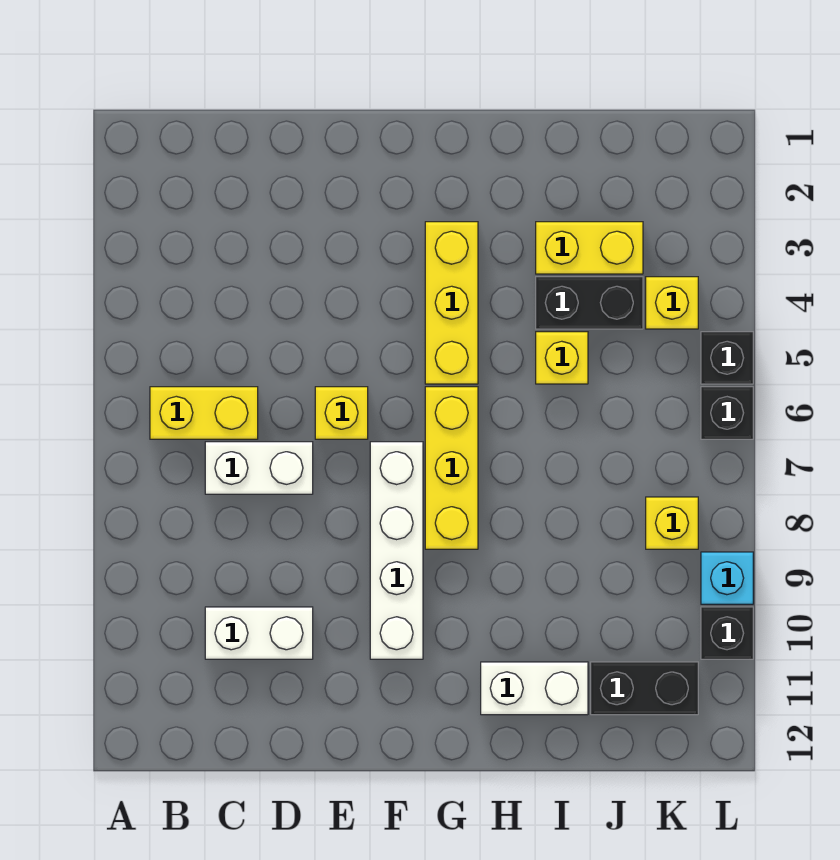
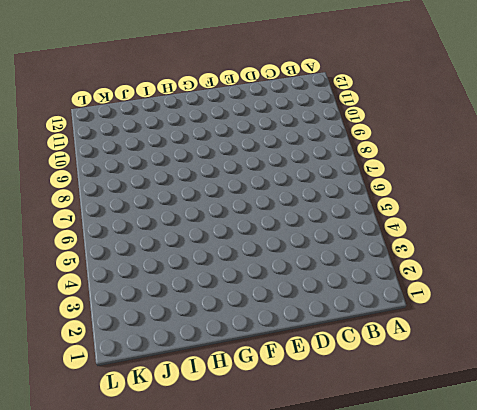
none -> yellow brick B6:C6 level 1
none -> white brick C7:D7 level 1
none -> white brick C10:D10 level 1

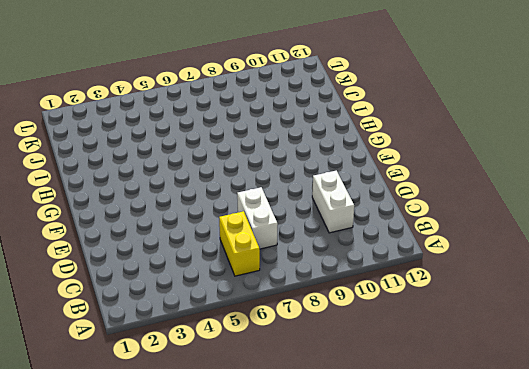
none -> yellow brick E6 level 1
none -> white brick F7:F10 level 1
none -> yellow brick G3:G5 level 1

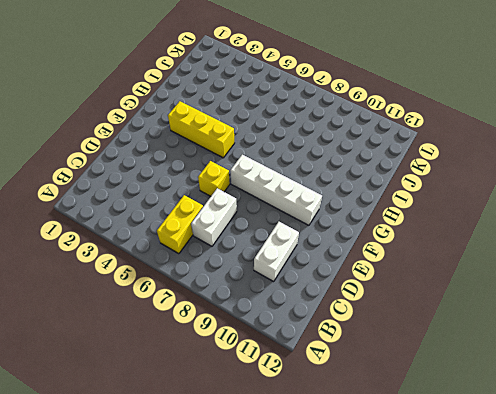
none -> yellow brick G6:G8 level 1
none -> white brick H11:I11 level 1
none -> yellow brick I3:J3 level 1

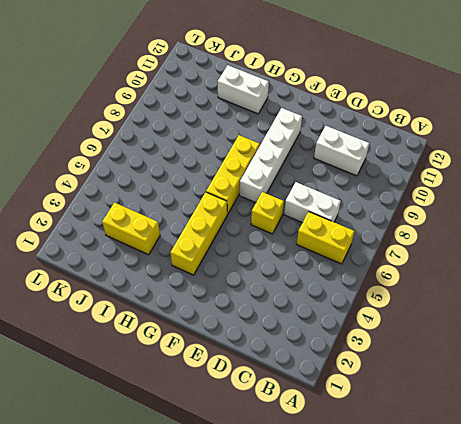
none -> black brick I4:J4 level 1
none -> yellow brick I5 level 1
none -> black brick J11:K11 level 1

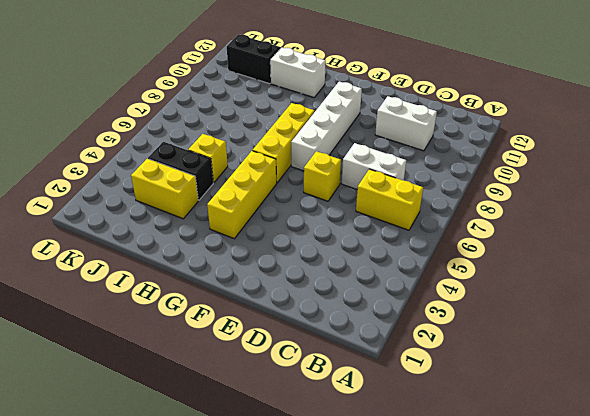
none -> yellow brick K4 level 1
none -> yellow brick K8 level 1
none -> black brick L5 level 1

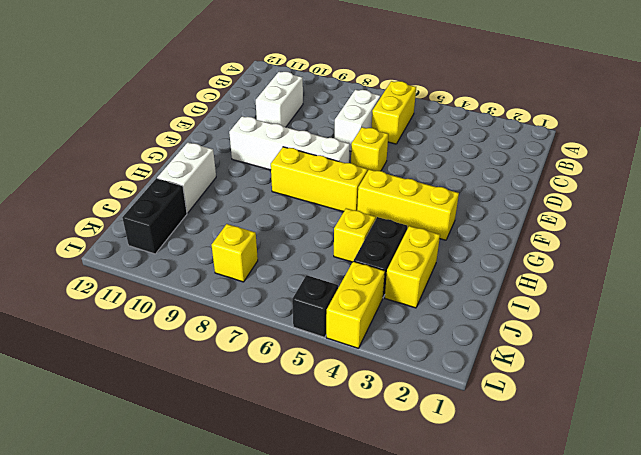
yellow brick K4:L4 level 1 -> yellow brick K4 level 1
none -> black brick L6 level 1
none -> cyan brick L9 level 1
none -> black brick L10 level 1

